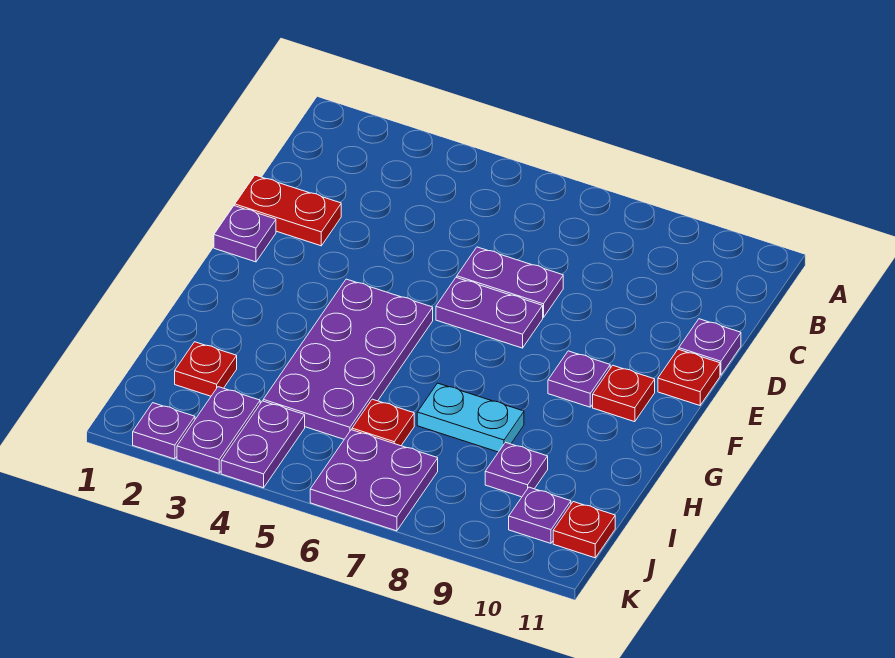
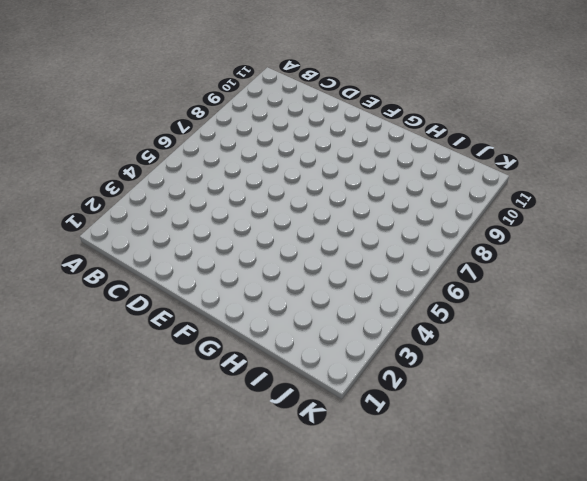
none -> red plate D1:D2 level 1
none -> purple plate D6:D7 level 1
none -> purple plate D11 level 1

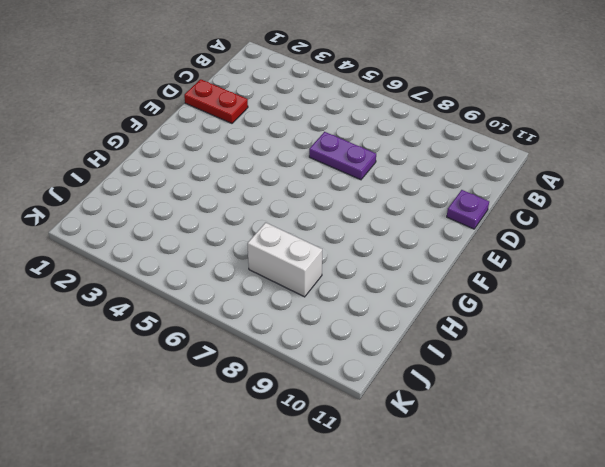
white brick I7:I8 level 1 -> none
none -> purple plate E1 level 1
none -> purple plate E6:E7 level 1
none -> red plate E11 level 1

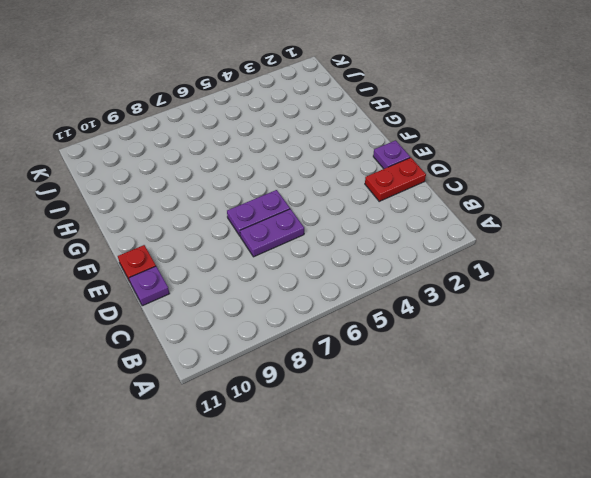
none -> purple plate F4:I5 level 1
none -> purple plate F9 level 1
none -> red plate F10 level 1

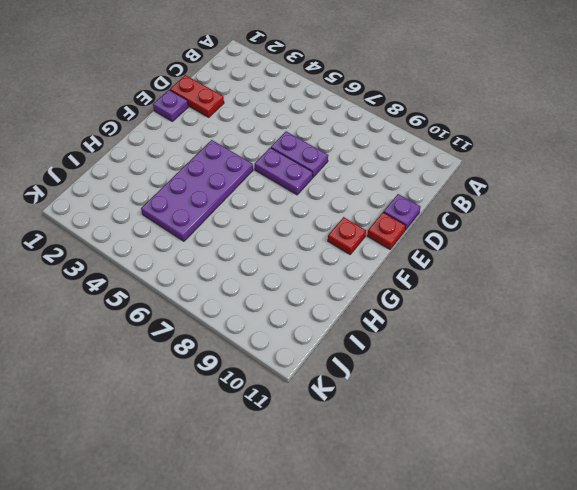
none -> purple plate F9 level 1
none -> cyan plate H7:H8 level 1
none -> red plate I2 level 1

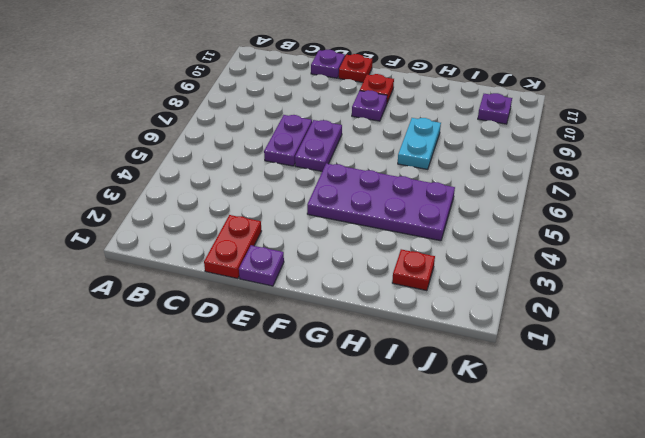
none -> red plate I6 level 1
none -> purple plate I9 level 1
none -> purple plate J3:K3 level 1

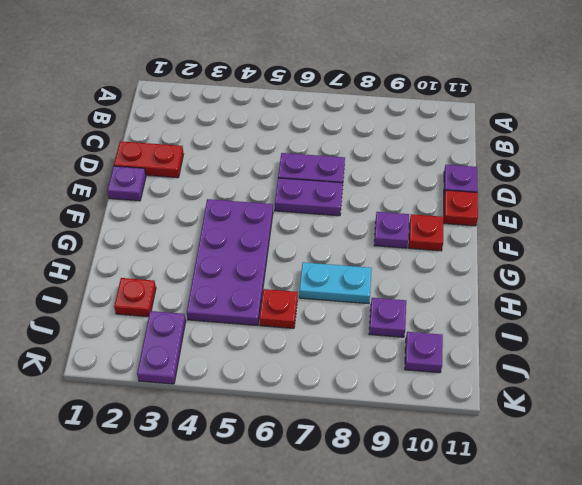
none -> purple plate J4:K4 level 1
none -> purple plate J6:K7 level 1
none -> red plate J11 level 1

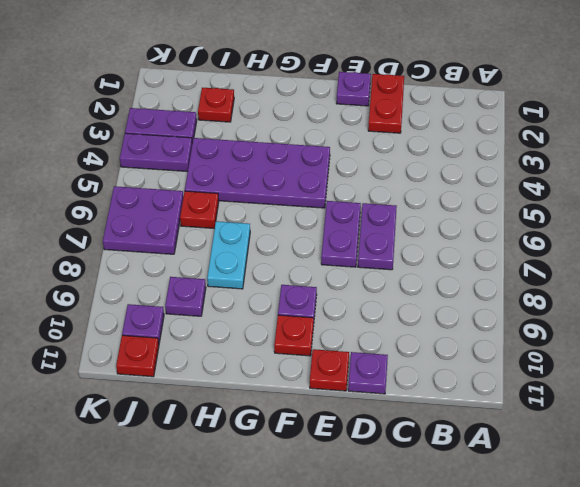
none -> purple plate K2 level 1

